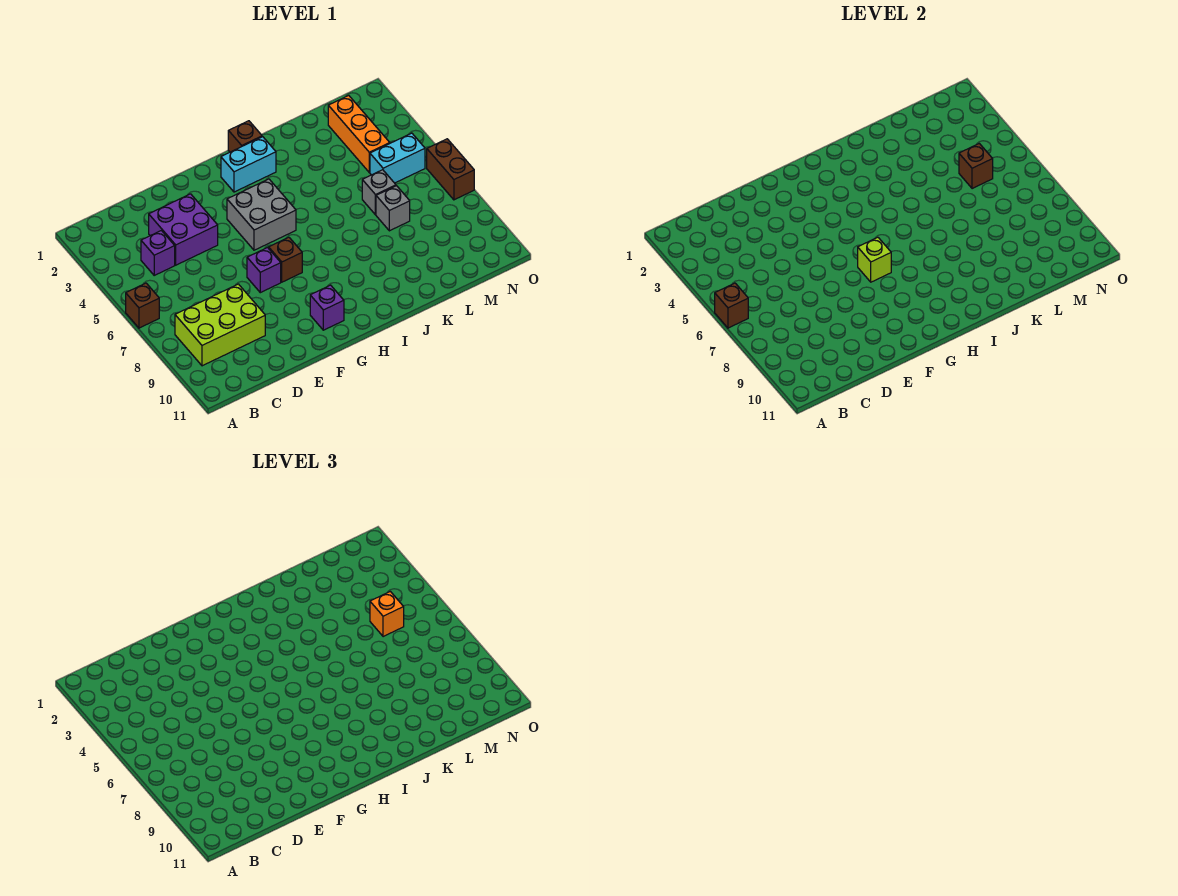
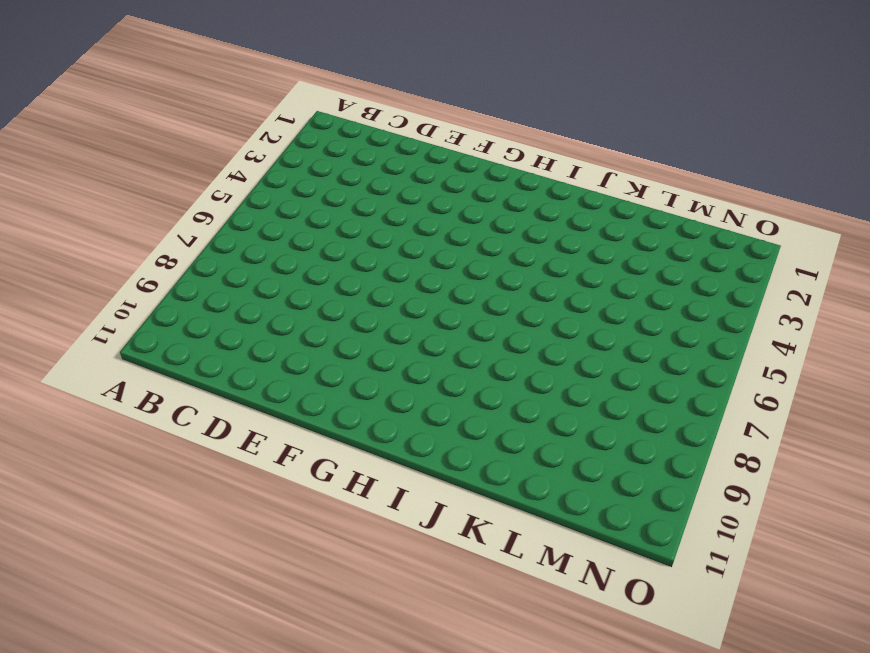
none -> brown brick A6 level 1
none -> lime brick B8:D9 level 1
none -> purple brick C4 level 1

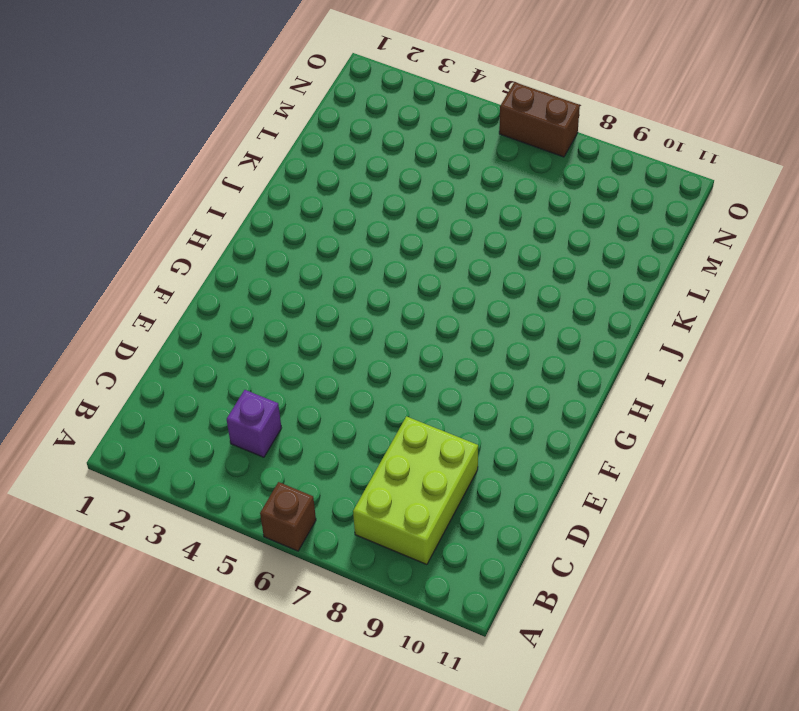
none -> purple brick D3:E4 level 1
none -> purple brick F7 level 1
none -> grey brick G4:H5 level 1

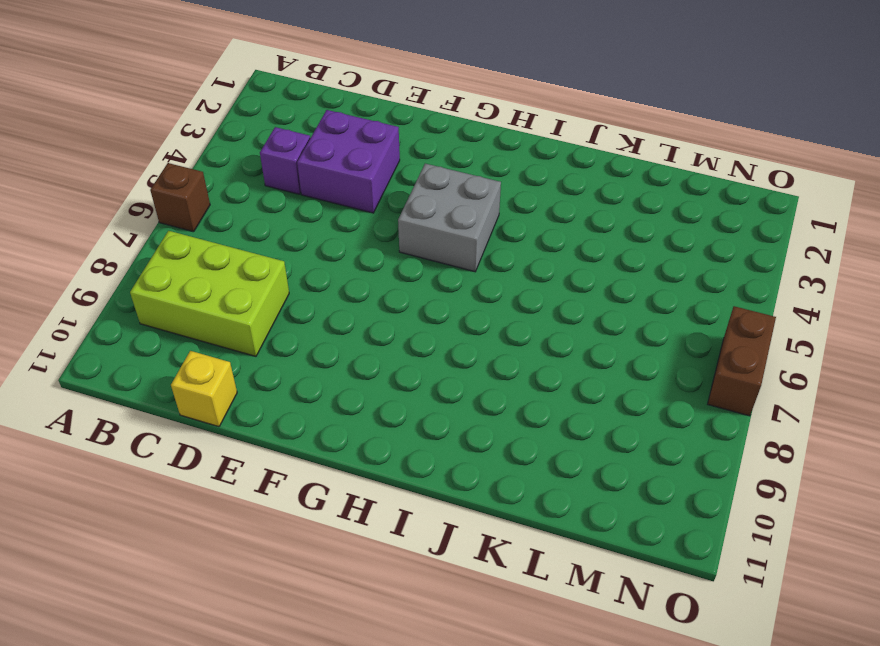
yellow brick D11 level 1 -> none
none -> purple brick F7 level 1
none -> brown brick G7 level 1
none -> purple brick G10 level 1

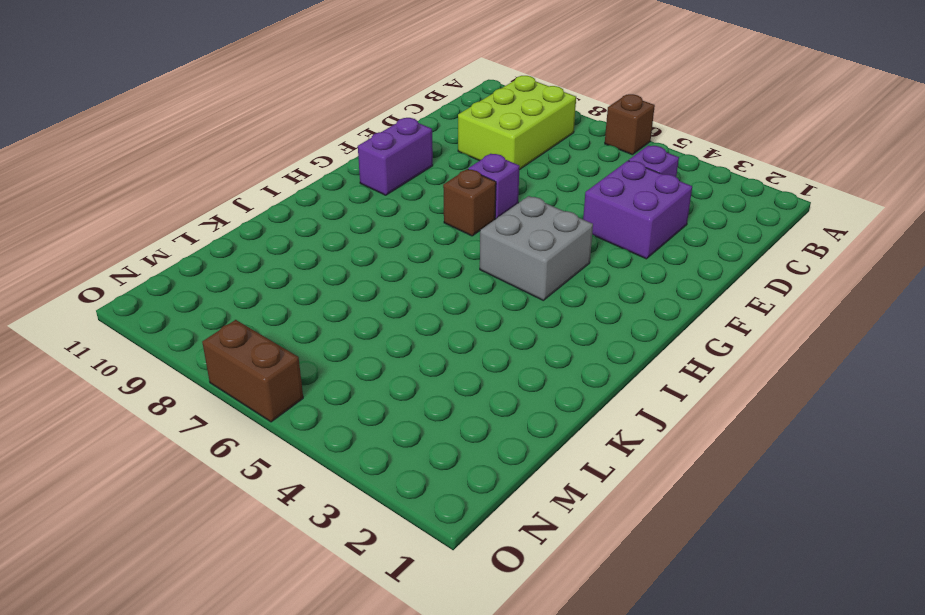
purple brick F10:G10 level 1 -> purple brick G10 level 1
none -> cyan brick H2:I2 level 1
none -> brown brick I1 level 1
none -> grey brick L6 level 1

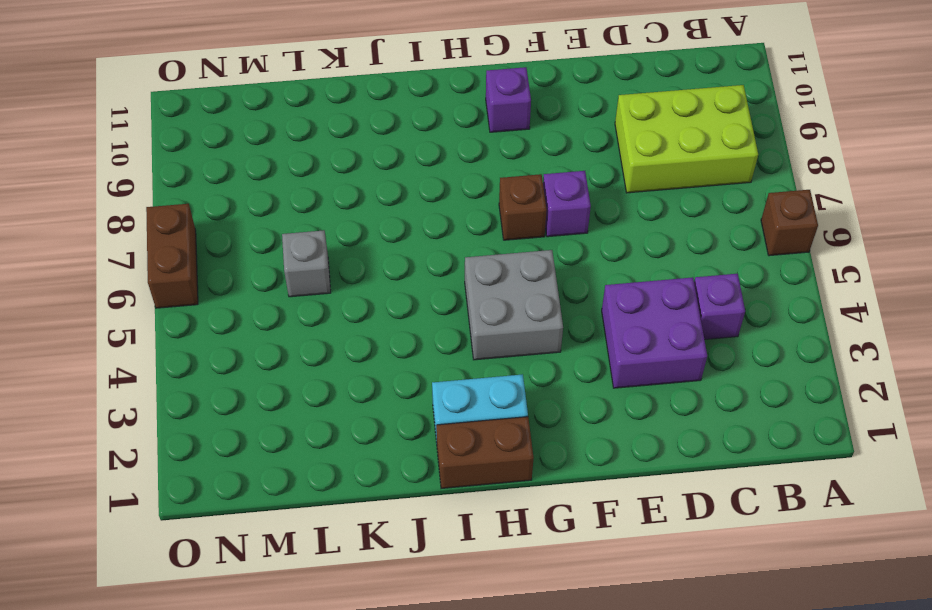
brown brick H1:I1 level 1 -> brown brick I1 level 1
none -> grey brick L7 level 1
none -> orange brick M2:M4 level 1
none -> cyan brick M5:N5 level 1

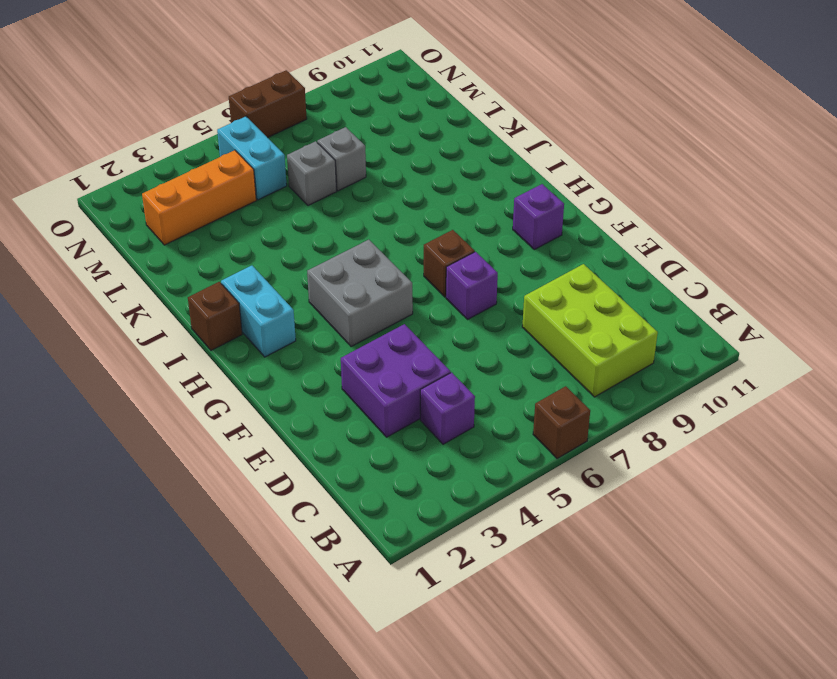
none -> brown brick A6 level 2
none -> lime brick G7 level 2
none -> brown brick M5 level 2

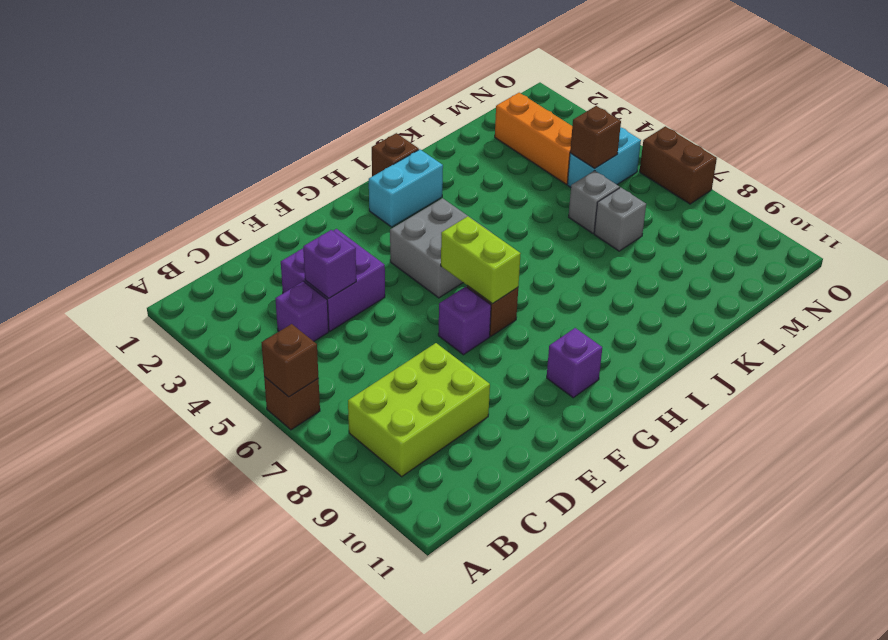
purple brick D4 level 2 -> none
lime brick G6:G7 level 2 -> lime brick G7 level 2
none -> orange brick M5 level 3

